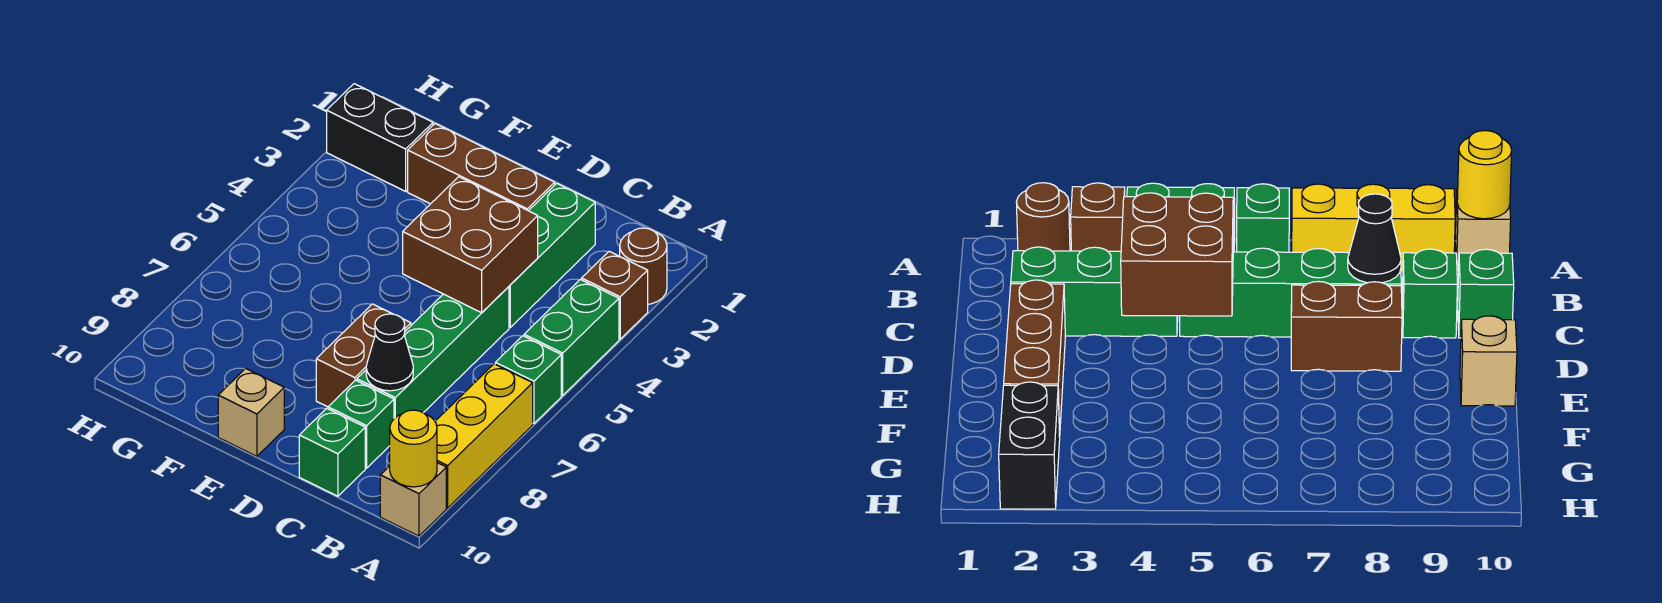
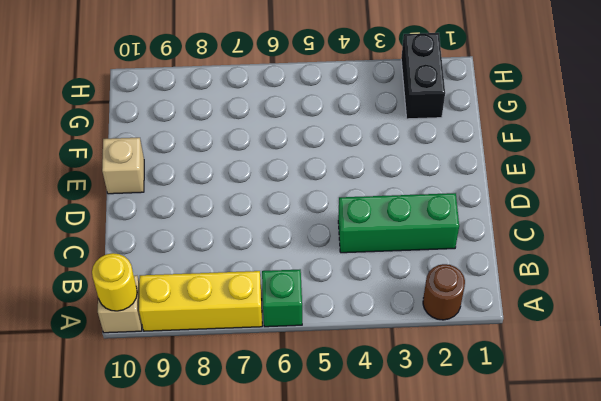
none -> brown brick A3 level 1
none -> green brick A4:A5 level 1
none -> green brick C5:C8 level 1

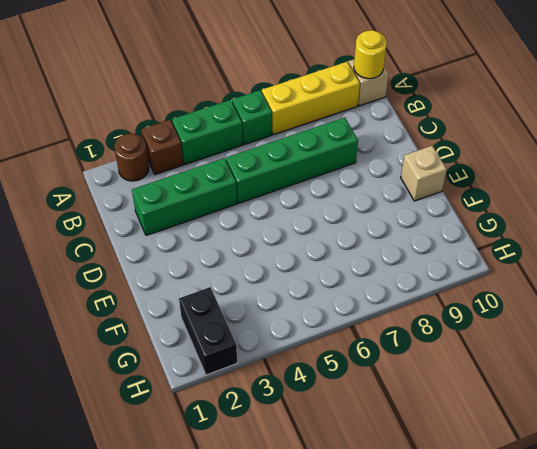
none -> green brick C9 level 1
none -> green brick C10 level 1
none -> brown brick D2:F2 level 1

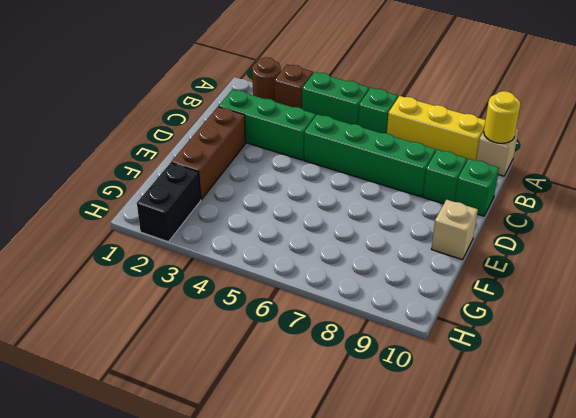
none -> brown brick D7:D8 level 1
none -> brown brick C4:D5 level 2
none -> black cone C8 level 2

